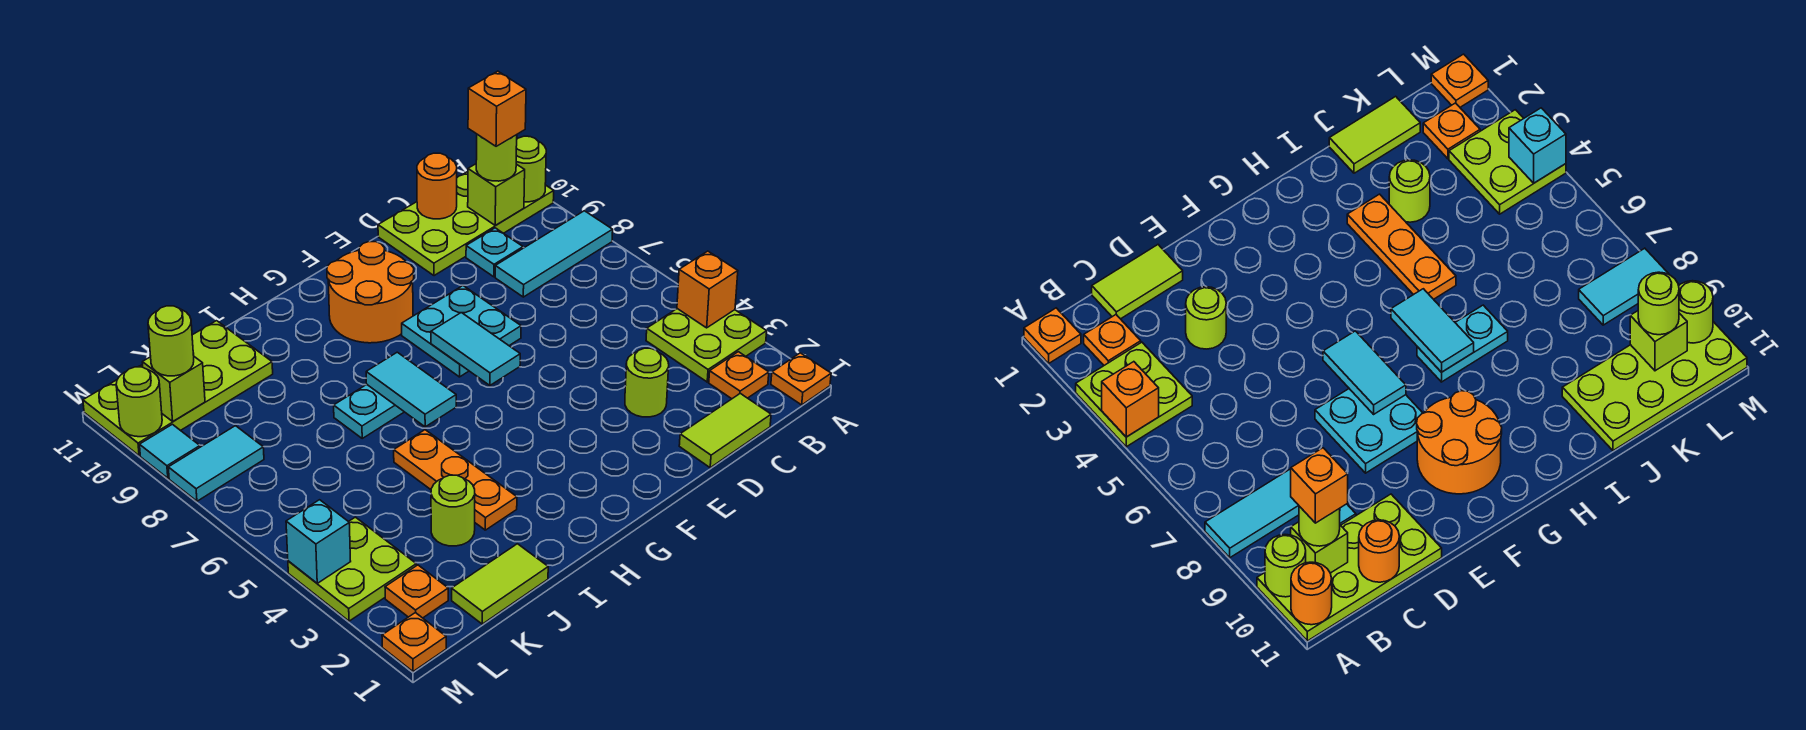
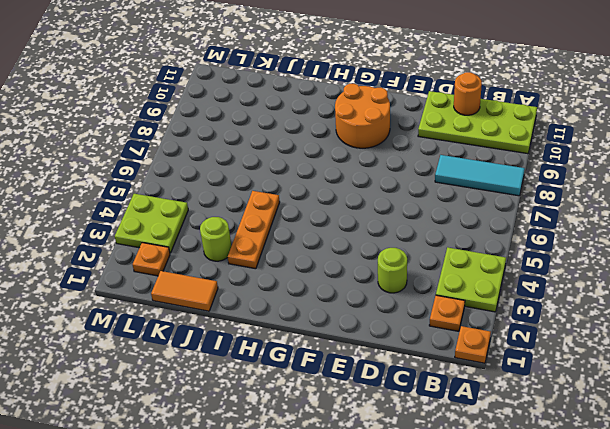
orange tile J1:K1 level 1 -> lime tile J1:K1 level 1
none -> lime tile C1:D1 level 1
none -> cyan plate C9 level 1
none -> cyan plate E7:F8 level 1
none -> cyan plate H7:I7 level 1

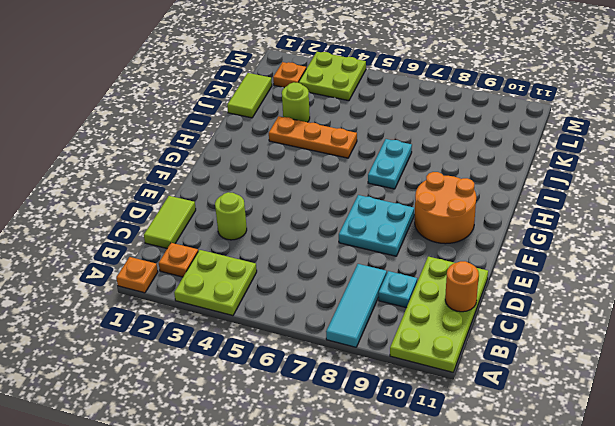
none -> lime plate J10:M11 level 1
none -> cyan tile L8:M8 level 1
none -> orange plate M1 level 1
none -> cyan tile M9 level 1

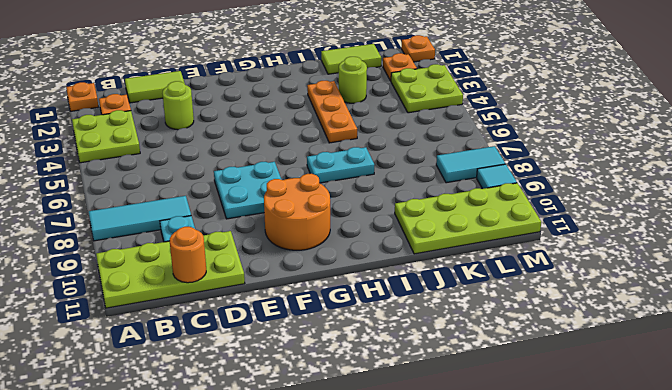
none -> orange brick A4 level 2
none -> lime round brick A10 level 2
none -> orange round brick A11 level 2
none -> lime brick B10 level 2

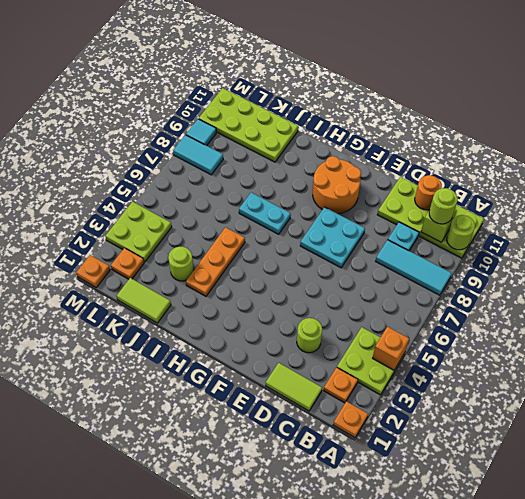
none -> orange round brick A11 level 2
none -> cyan tile F6:F7 level 2
none -> cyan tile H6:H7 level 2
none -> lime brick L10 level 2

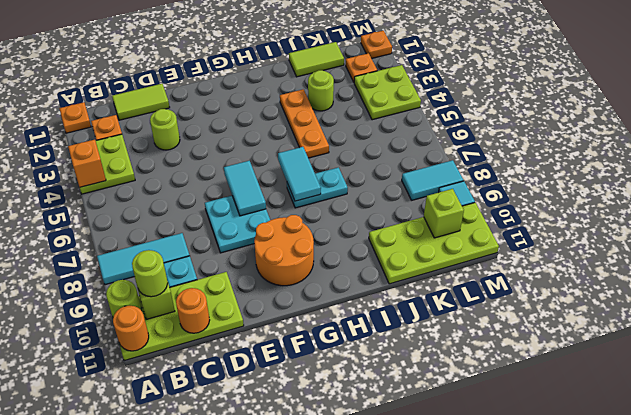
none -> cyan brick M4 level 2
none -> lime round brick M10 level 2
none -> lime round brick L10 level 3
none -> orange brick B10 level 4

